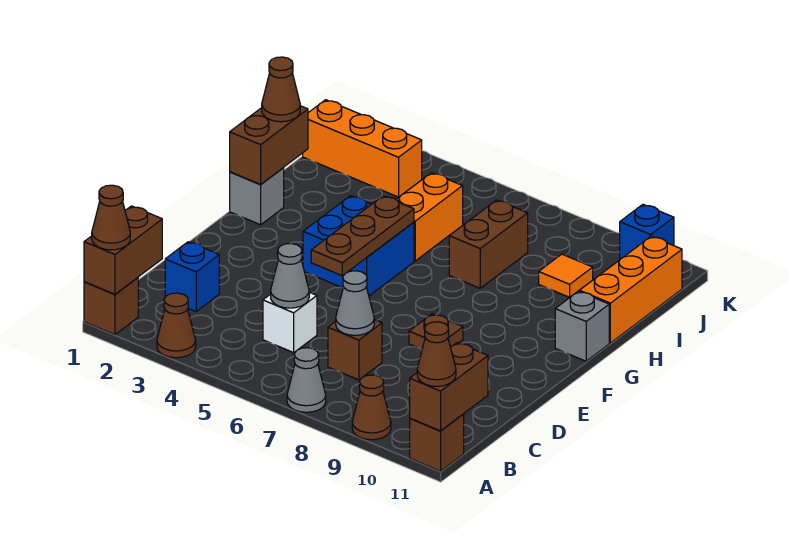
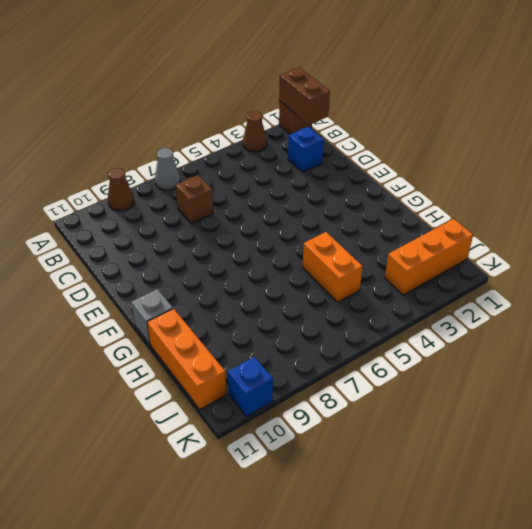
none -> brown brick A11 level 1
none -> white brick C5 level 1
none -> brown plate E8 level 1

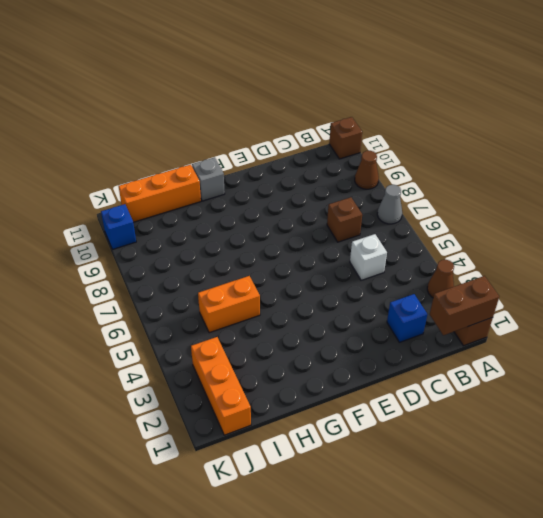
none -> brown plate E8 level 1
none -> blue brick F4:G5 level 1
none -> grey brick G1 level 1

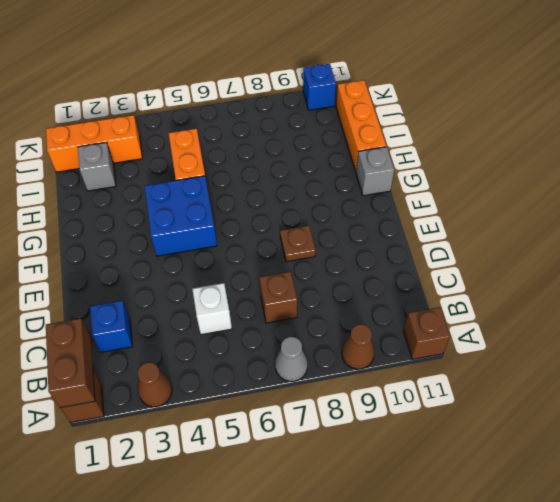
grey brick I2 level 1 -> grey brick G1 level 1
none -> brown brick H7:I7 level 1
none -> orange tile I9 level 1
none -> brown brick A11:B11 level 2

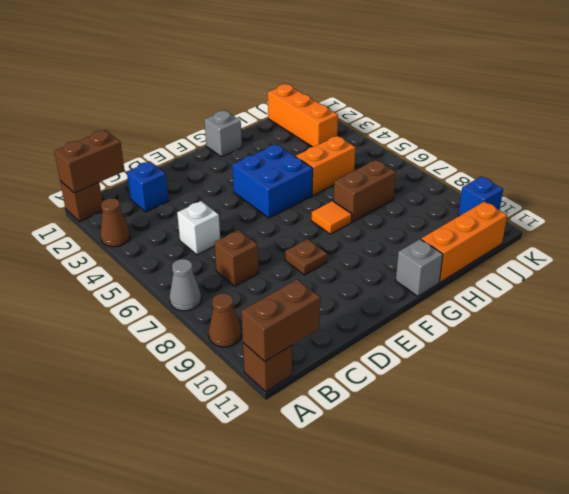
orange tile G7 level 1 -> orange tile I9 level 1
none -> grey cone C5 level 2
none -> grey cone C7 level 2
none -> brown plate E5:G5 level 2

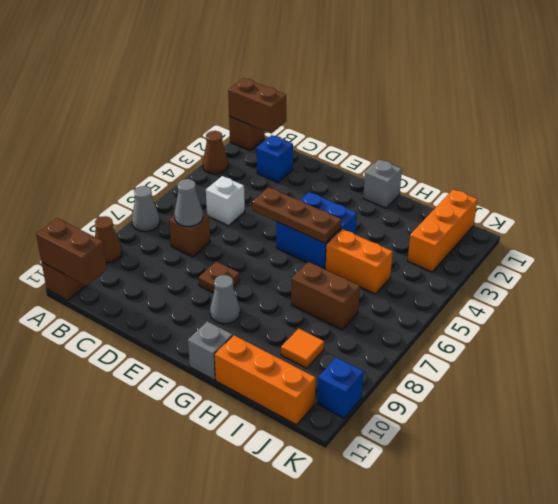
grey cone F9 level 1 -> grey cone C5 level 2
none -> brown brick G1:H1 level 2
none -> brown cone A1 level 3
none -> brown cone A11 level 3

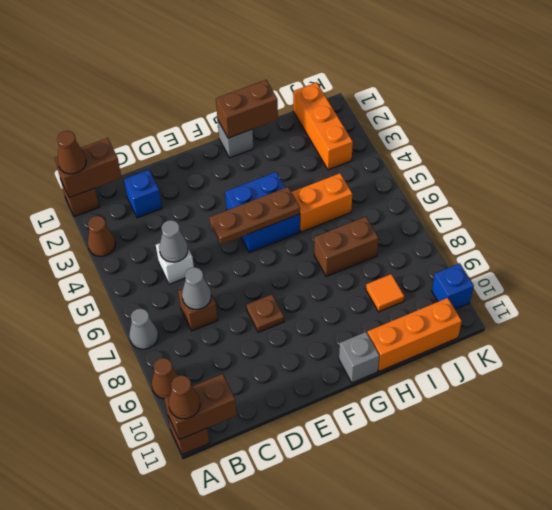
none -> brown cone H1 level 3

